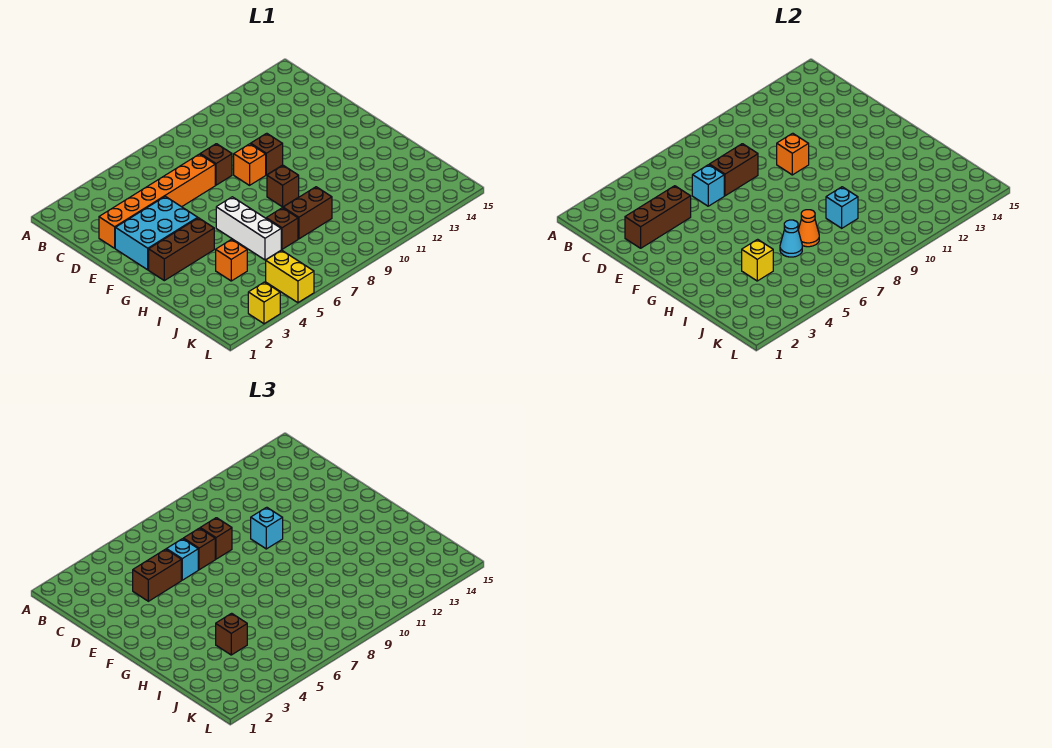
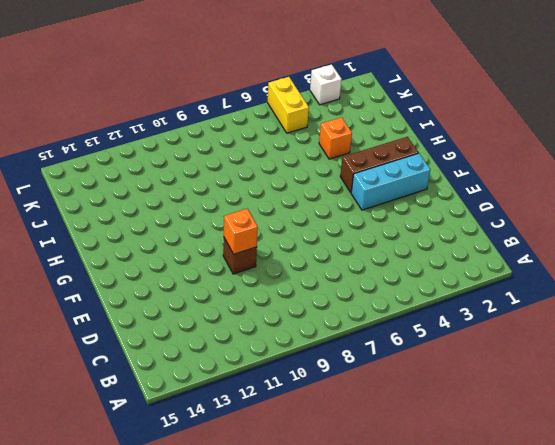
cyan brick F2:F4 level 1 -> cyan brick E2:F4 level 1
white brick L3 level 1 -> yellow brick L3 level 1
none -> orange brick D2:D7 level 1
none -> brown brick D8 level 1
none -> orange brick E9 level 1

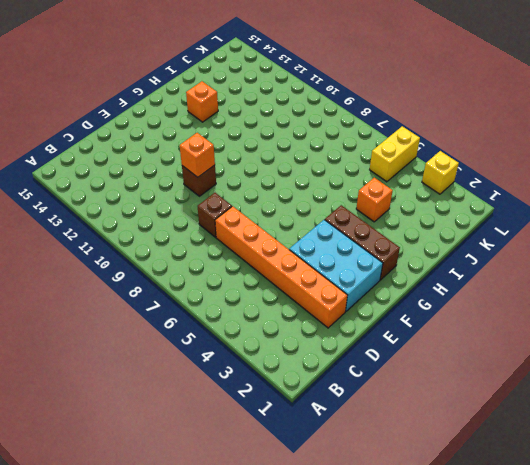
orange brick H13 level 1 -> orange brick E9 level 1
none -> white brick G6:I6 level 1
none -> brown brick G9 level 1
none -> brown brick I7 level 1

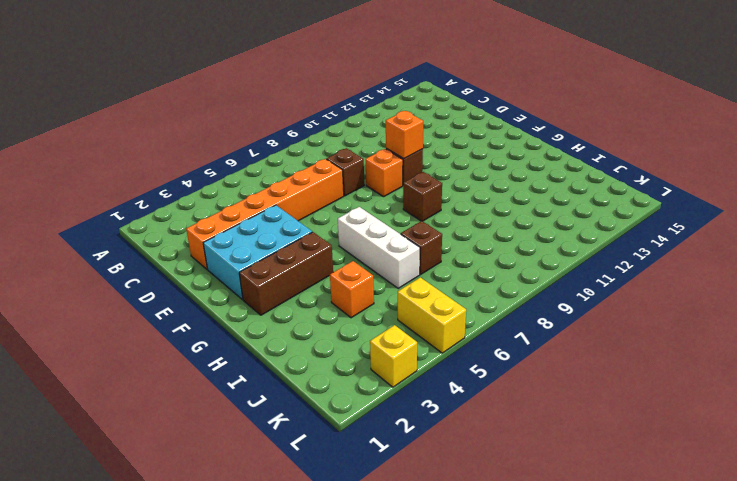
none -> brown brick I8:I9 level 1
none -> brown brick D2:D4 level 2
none -> cyan brick D6 level 2

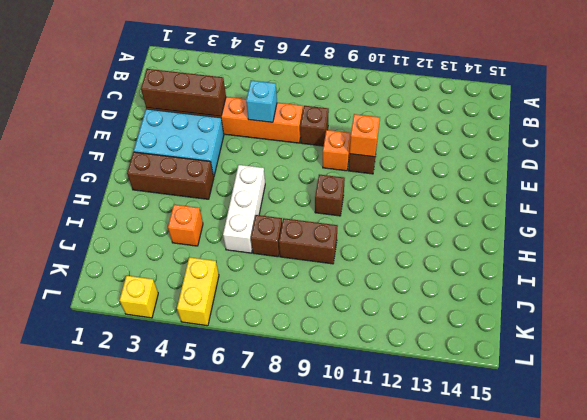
none -> brown brick D7:D8 level 2
none -> yellow brick I4 level 2
none -> cyan cone I6 level 2

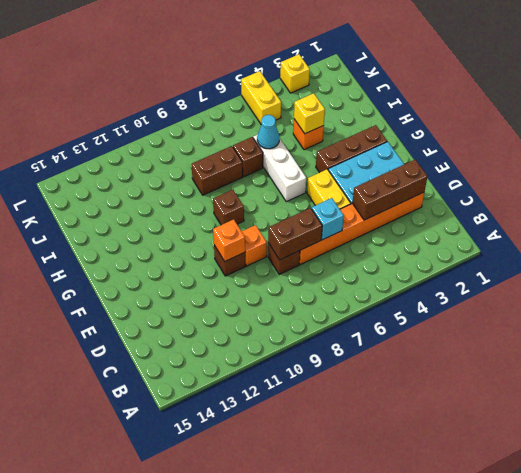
yellow brick E5:F5 level 1 -> none
none -> orange cone I7 level 2
none -> cyan brick I9 level 2
none -> brown brick D4:D5 level 3

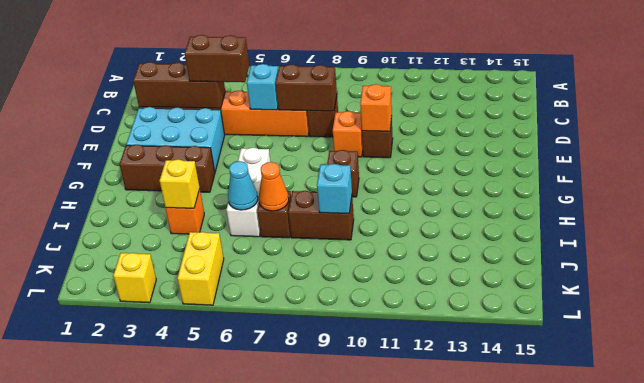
none -> cyan brick D6 level 3
none -> brown brick D7 level 3
none -> brown brick D8 level 3

